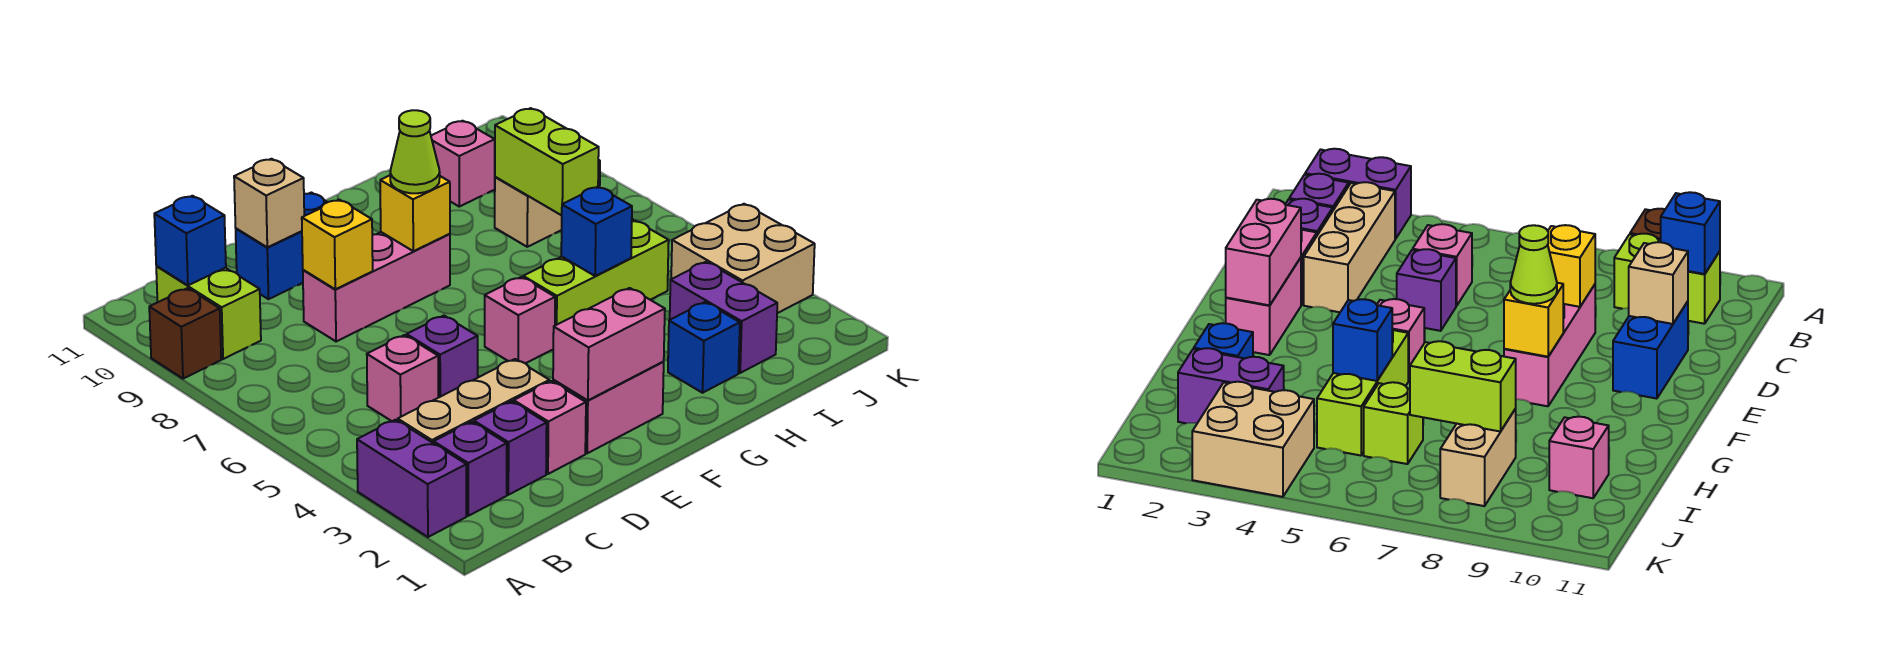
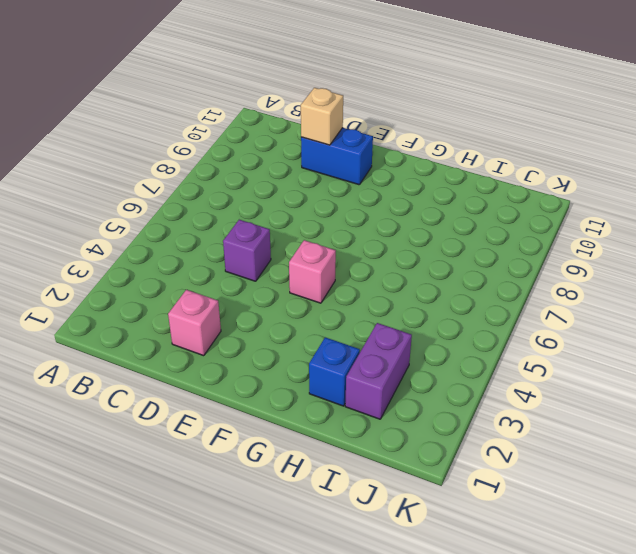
none -> purple brick A2:A3 level 1
none -> brown brick A9 level 1
none -> purple brick B2 level 1

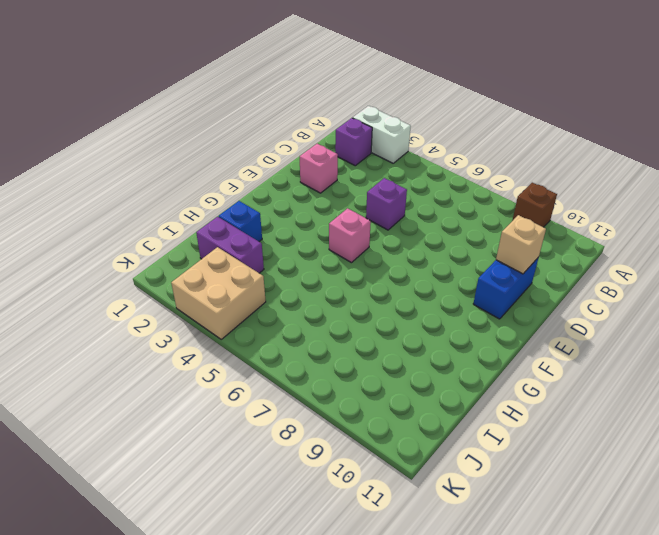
white brick A2:A3 level 1 -> purple brick A2:A3 level 1
none -> tan brick B3:D3 level 1
none -> lime brick B9:B10 level 1
none -> purple brick C2 level 1

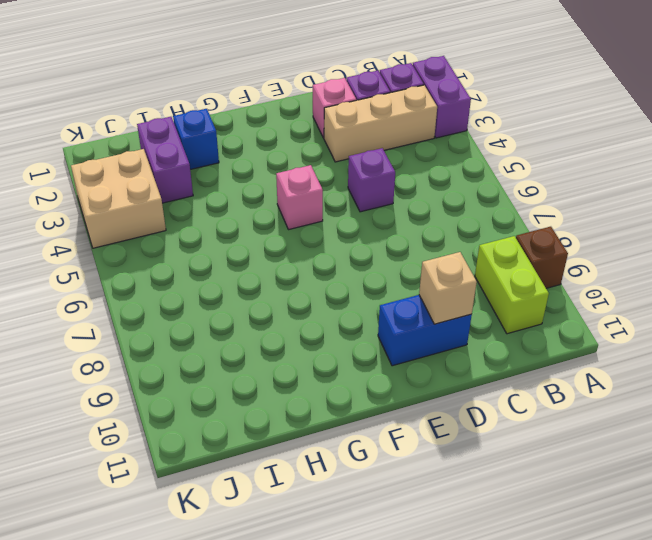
none -> pink brick C5 level 1
none -> pink brick D8:F8 level 1
none -> pink brick E2:F2 level 1

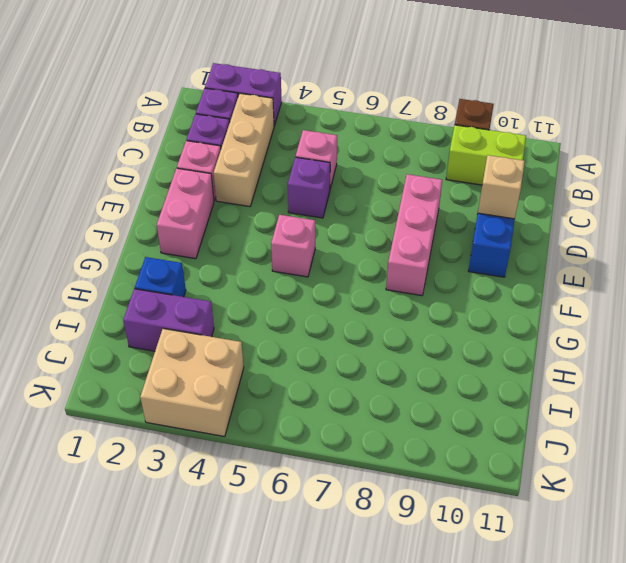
none -> lime brick G5:I5 level 1
none -> lime brick I6 level 1
none -> tan brick I8:J8 level 1

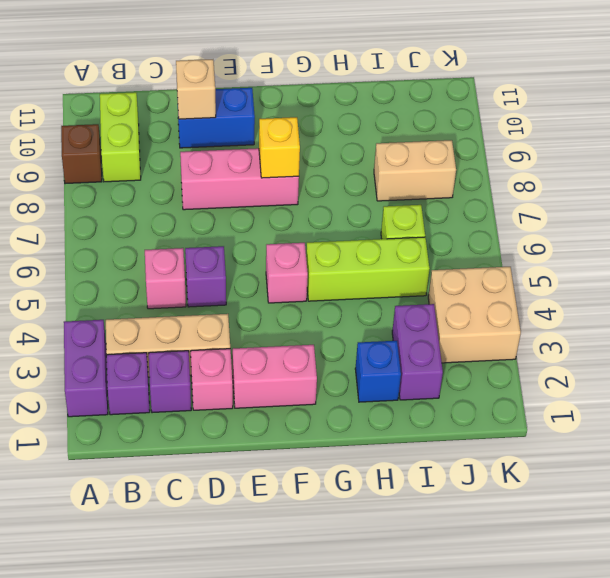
none -> pink brick I10 level 1
none -> blue brick B10 level 2
none -> yellow brick D8 level 2

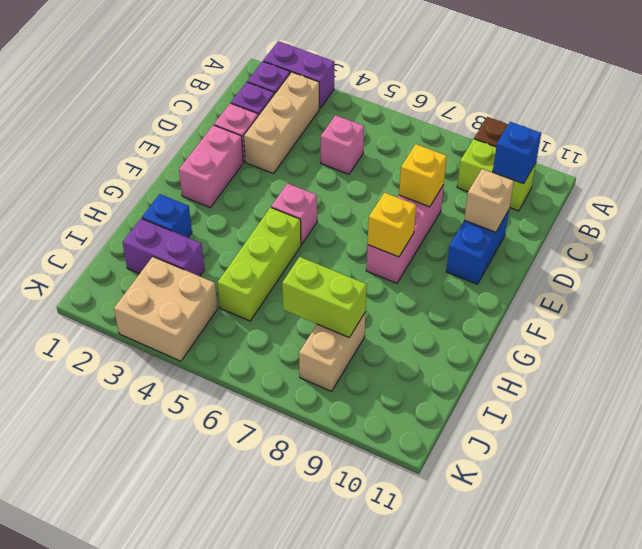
none -> purple brick D5 level 1
none -> lime brick I6 level 1
none -> pink brick I10 level 1

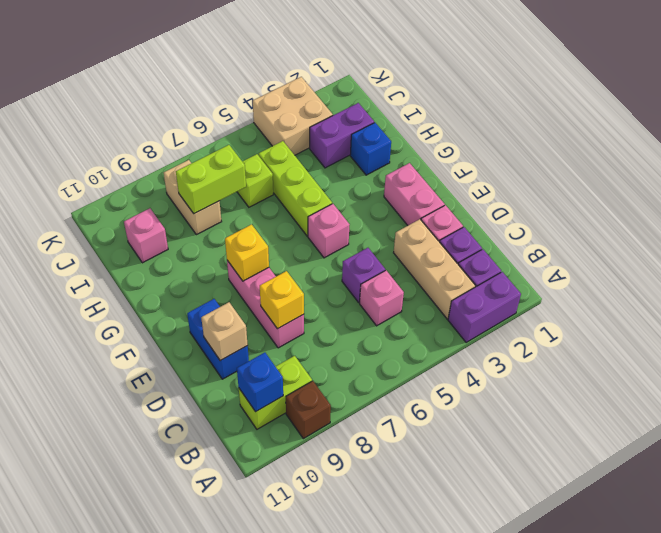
none -> pink brick E2:F2 level 2
none -> blue brick H5 level 2
none -> lime cone F8 level 3

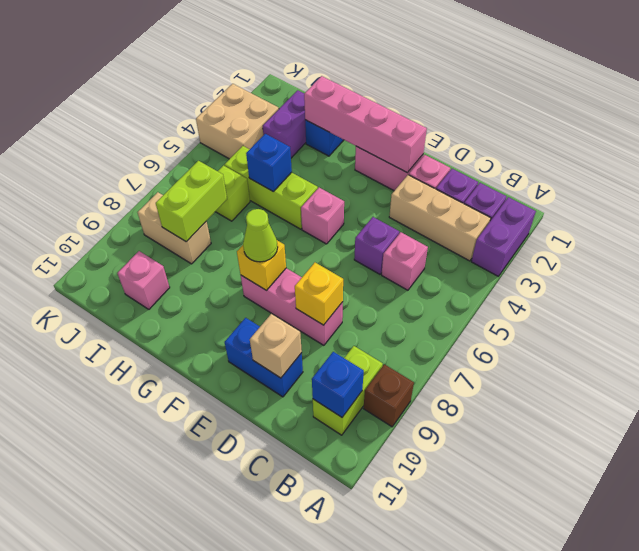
pink brick E2:H2 level 2 -> pink brick E2:F2 level 2

